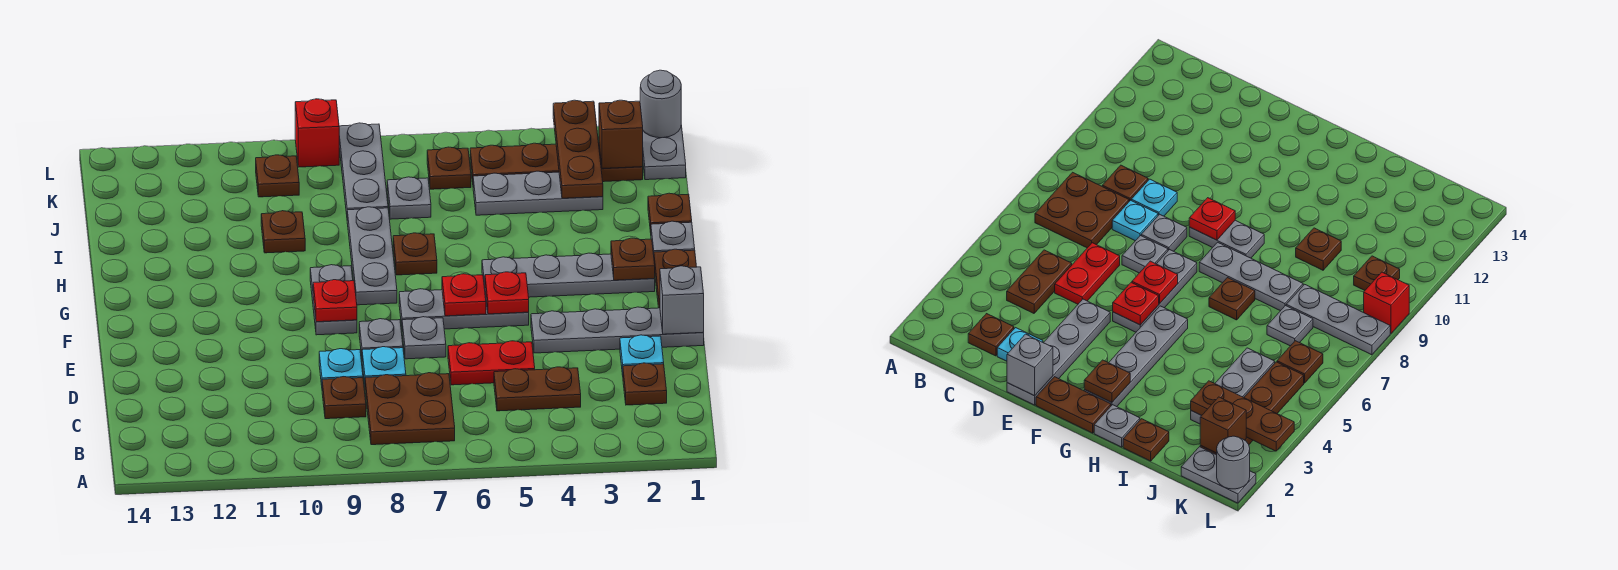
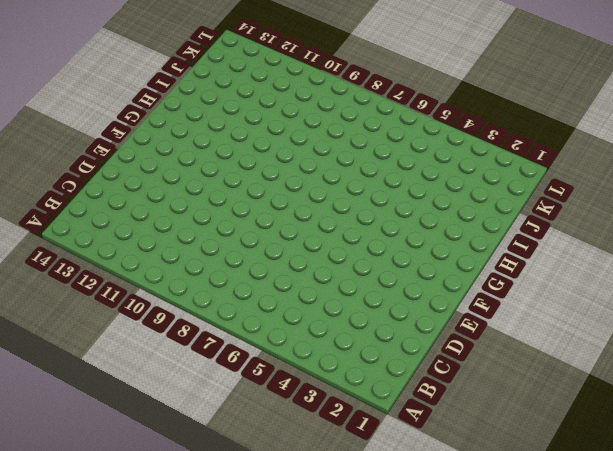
none -> brown plate B7:C8 level 1
none -> brown plate C2 level 1
none -> brown plate C4:C5 level 1
none -> brown plate C9 level 1

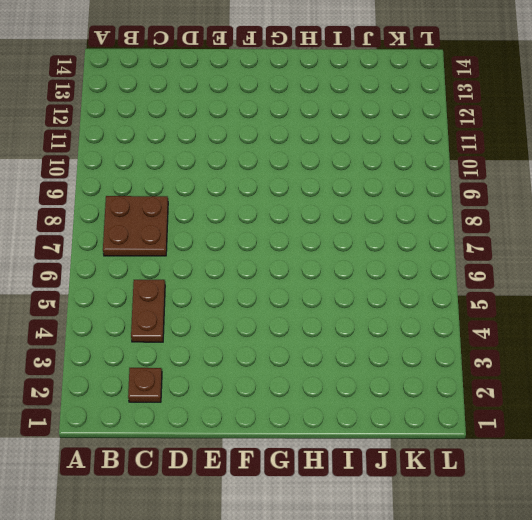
none -> brown plate C9 level 1
none -> cyan plate D2 level 1
none -> red plate D5:D6 level 1
none -> cyan plate D8 level 1

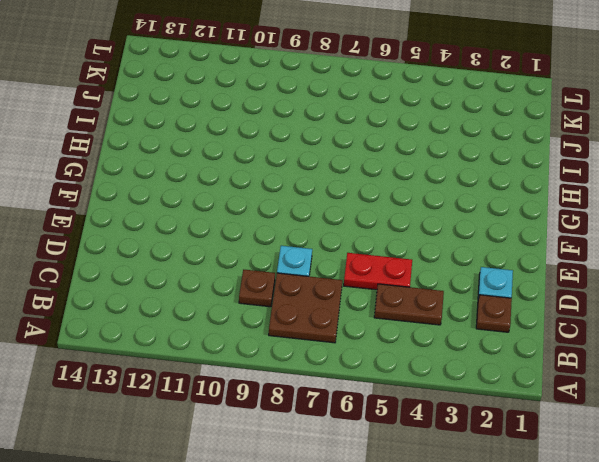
none -> cyan plate D9 level 1
none -> grey plate E1:E4 level 1
none -> grey plate E7 level 1
none -> grey plate E8 level 1

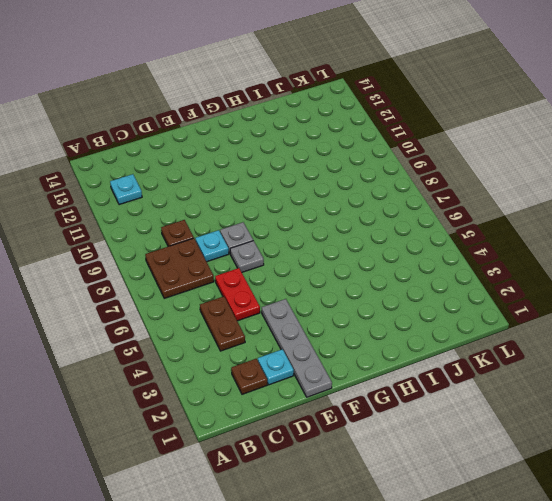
cyan plate B12 level 1 -> cyan plate D9 level 1
none -> brown plate F1:G1 level 1
none -> grey plate F5:F7 level 1
none -> grey plate F9:G9 level 1
none -> grey plate G2:G5 level 1

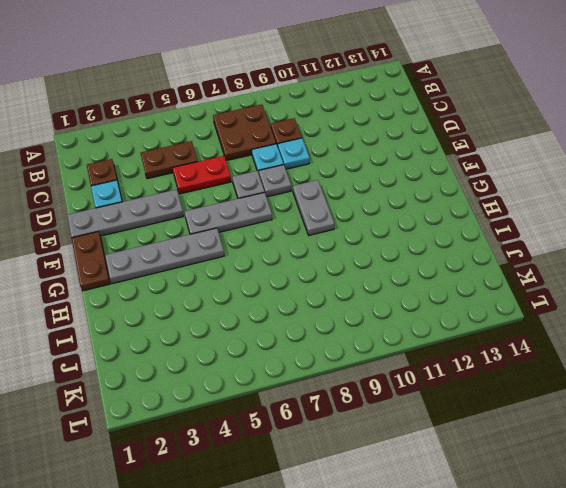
none -> grey plate G8:I8 level 1
none -> grey plate H1 level 1
none -> brown plate H7 level 1
none -> brown plate I1 level 1

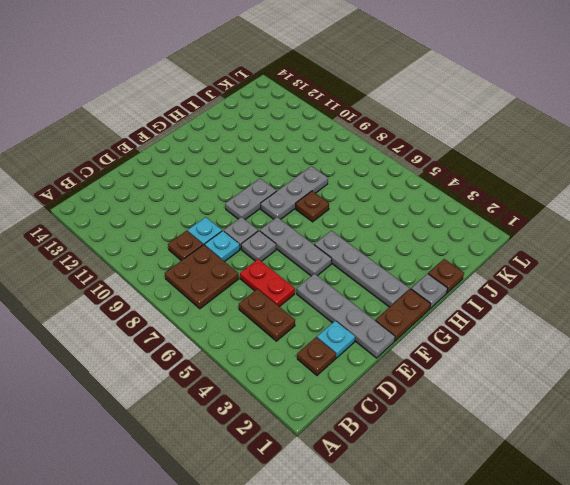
none -> brown plate I10 level 1
none -> grey plate J3:J5 level 1
none -> grey plate J7 level 1
none -> grey plate J8:L8 level 1

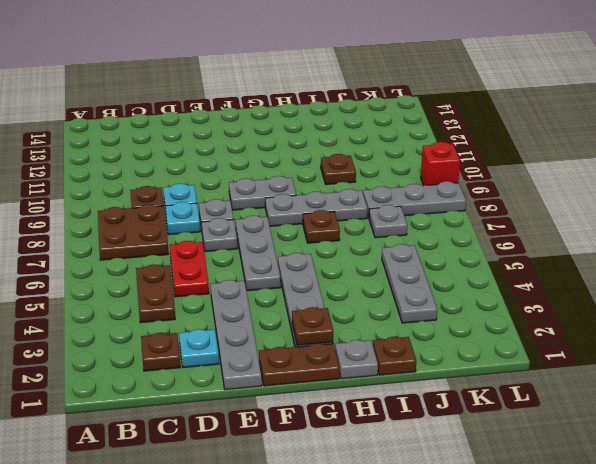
none -> grey plate K1:L1 level 1
none -> brown plate K2:K5 level 1
none -> brown plate K6 level 1
none -> brown plate K10 level 1

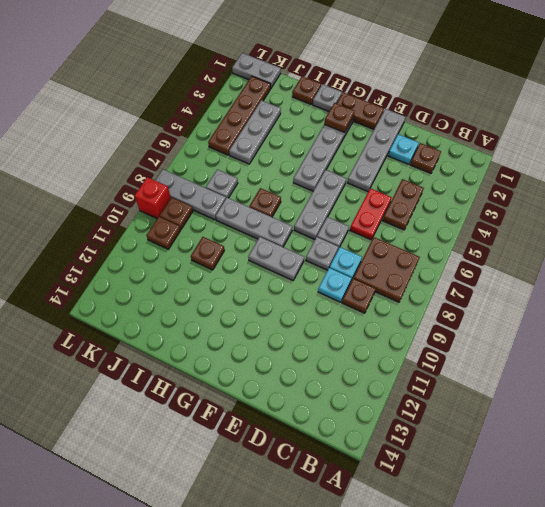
brown plate K9 level 1 -> brown plate K6 level 1
none -> grey brick E1 level 2
none -> red plate F5 level 2
none -> red plate F6 level 2
none -> red plate F9 level 2

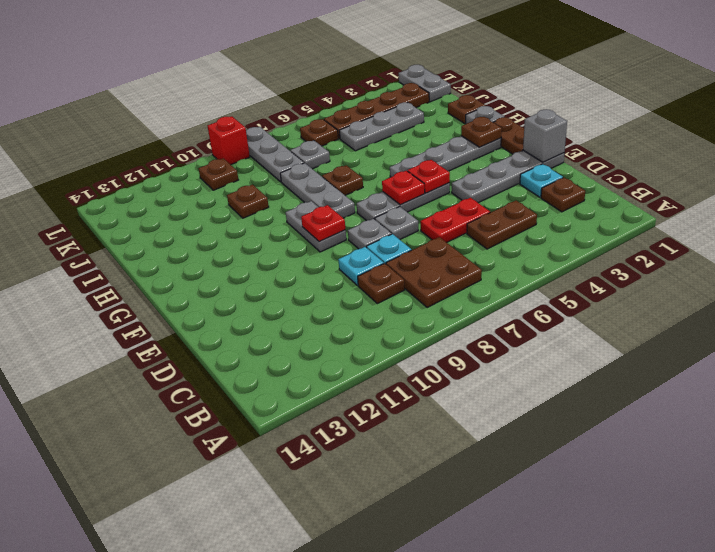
none -> brown plate J3:L3 level 2
none -> brown brick K2 level 2
none -> grey round brick L1 level 2

